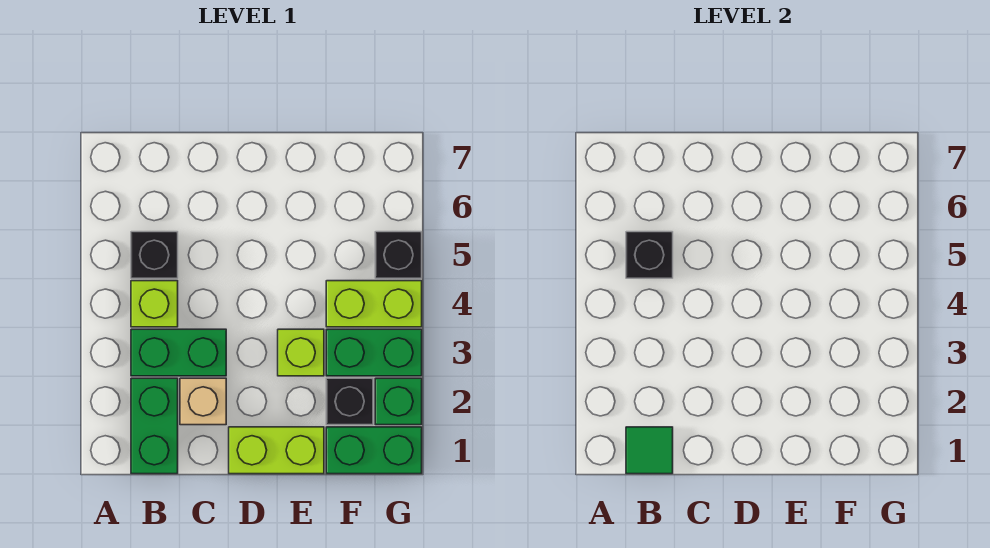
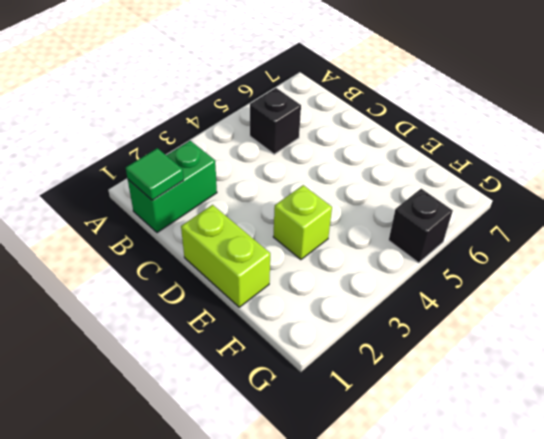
none -> green brick B3:C3 level 1
none -> lime brick B4 level 1
none -> tan brick C2 level 1

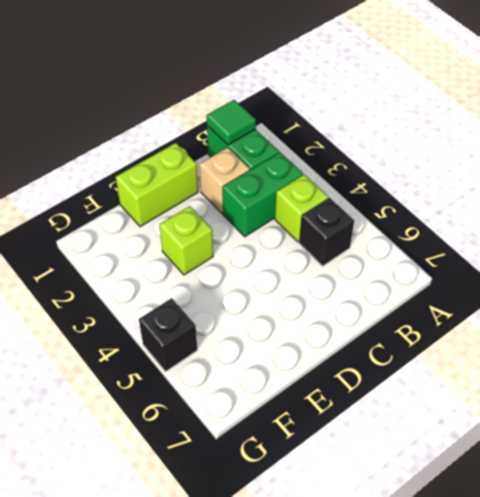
none -> green brick F1:G1 level 1
none -> black brick F2 level 1
none -> green brick F3:G3 level 1

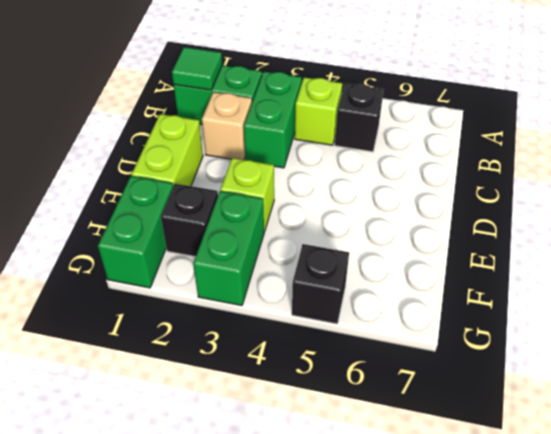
none -> lime brick F4:G4 level 1
none -> green brick G2 level 1
none -> black brick B5 level 2

